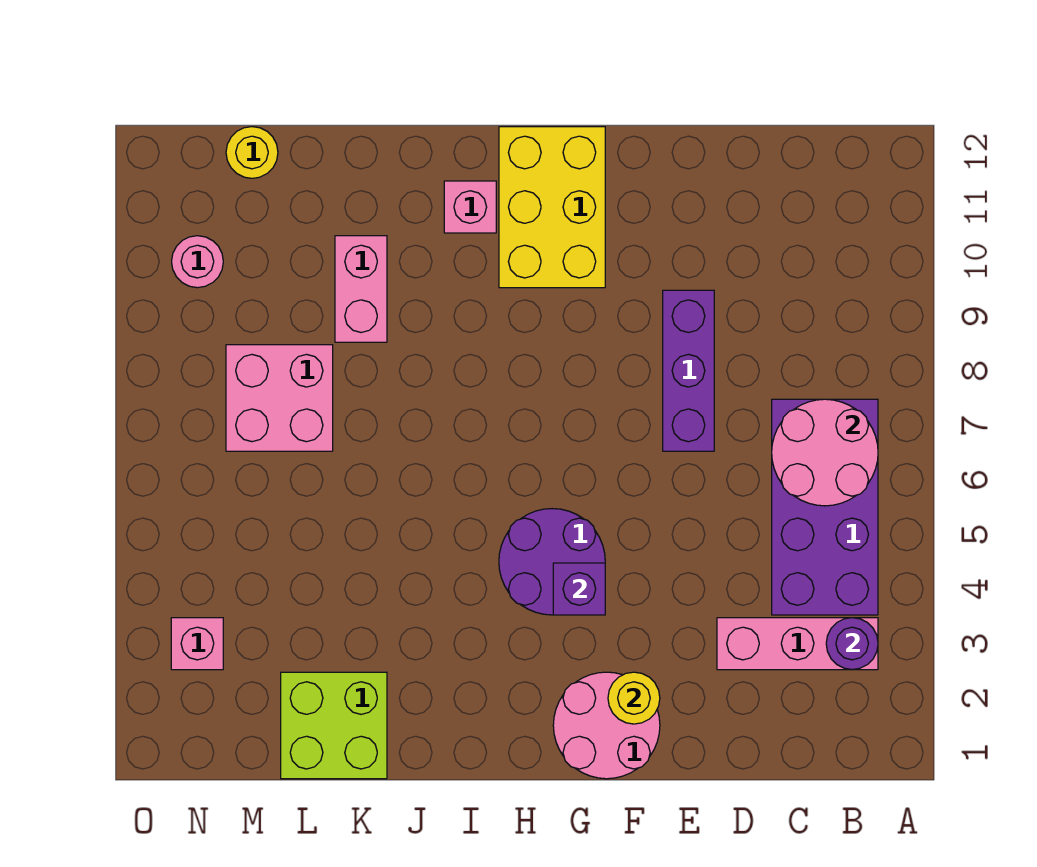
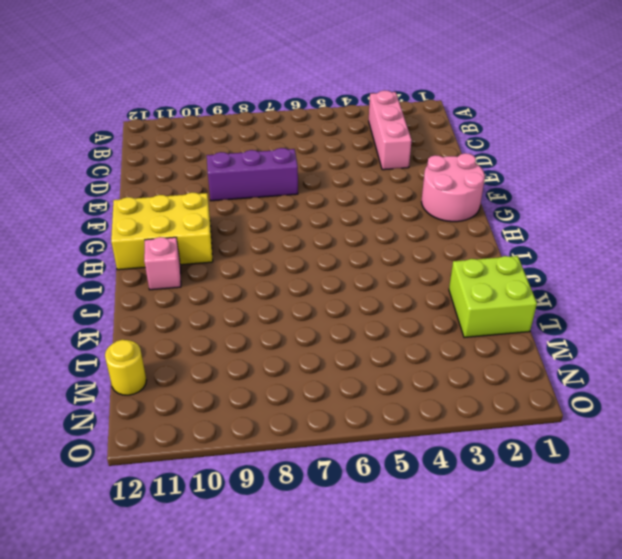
none -> purple brick B4:C7 level 1
none -> purple round brick G4:H5 level 1
none -> pink brick K9:K10 level 1

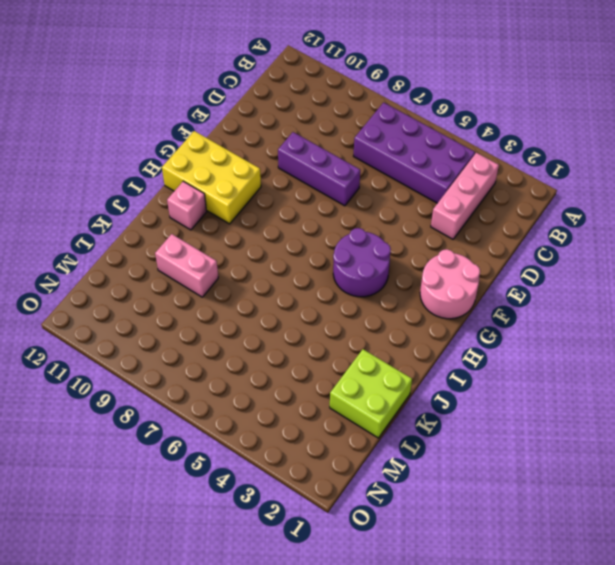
none -> pink brick L7:M8 level 1
none -> yellow round brick M12 level 1
none -> pink brick N3 level 1

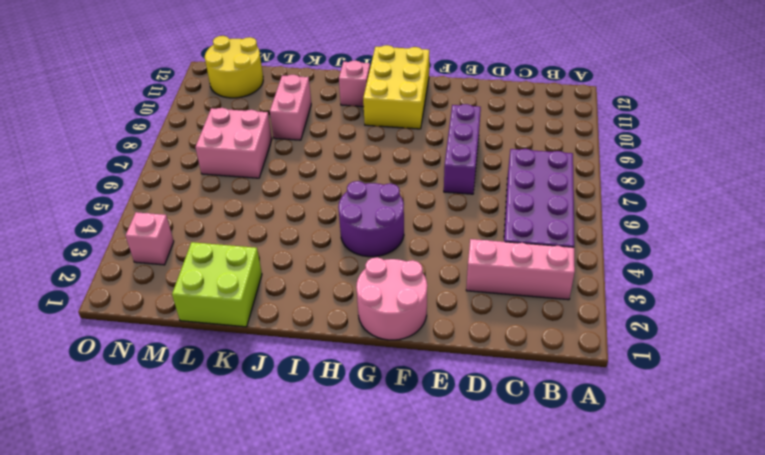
yellow round brick M11:N12 level 1 -> yellow round brick M12 level 1
none -> pink round brick N10 level 1
none -> purple round brick B3 level 2
none -> pink round brick B6:C7 level 2

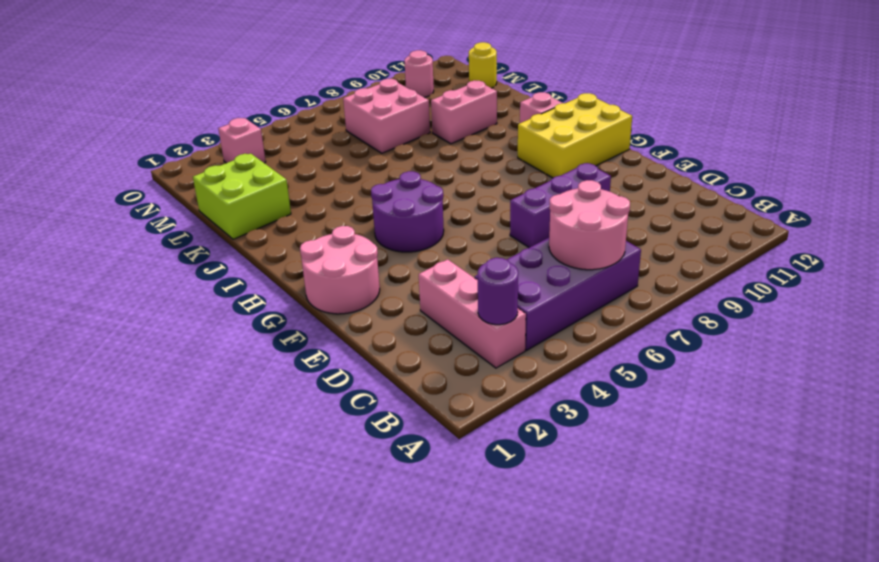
none -> yellow round brick F2 level 2
none -> purple brick G4 level 2

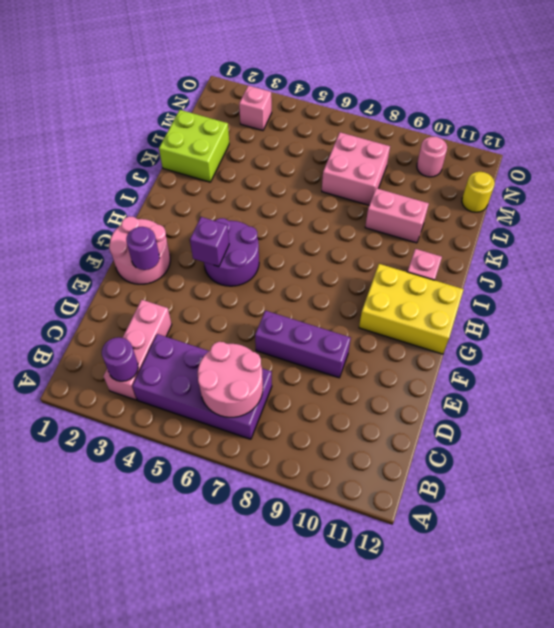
purple round brick F2 level 2 -> yellow round brick F2 level 2

